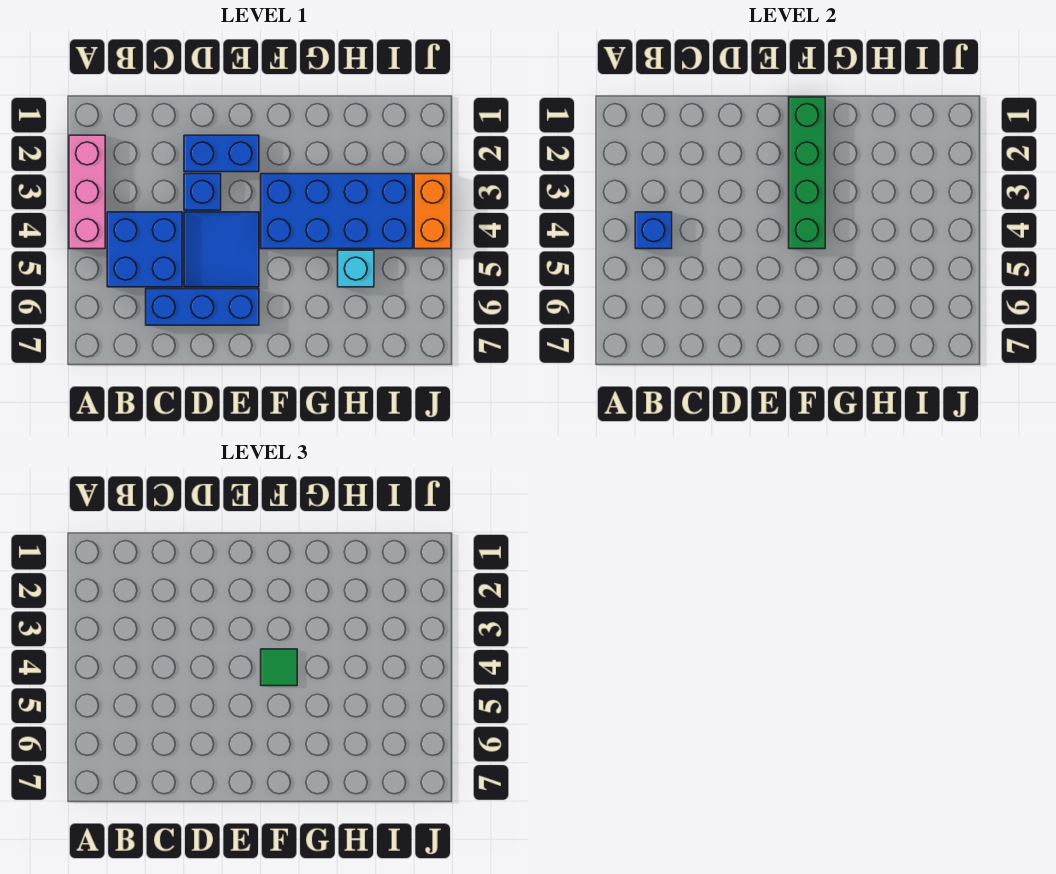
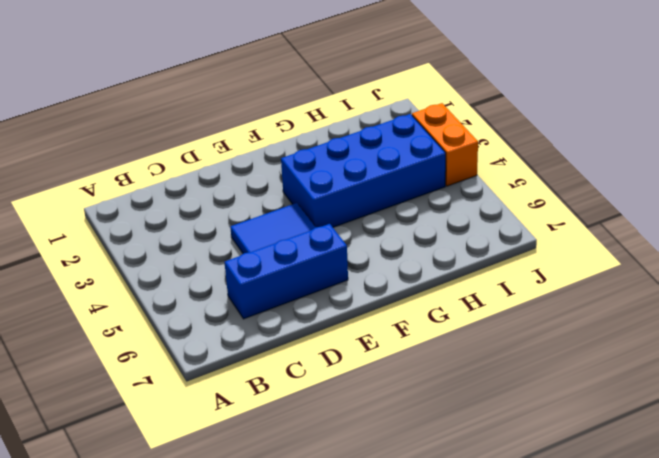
none -> pink brick A2:A4 level 1
none -> blue brick B4:C5 level 1
none -> blue brick D2:E2 level 1

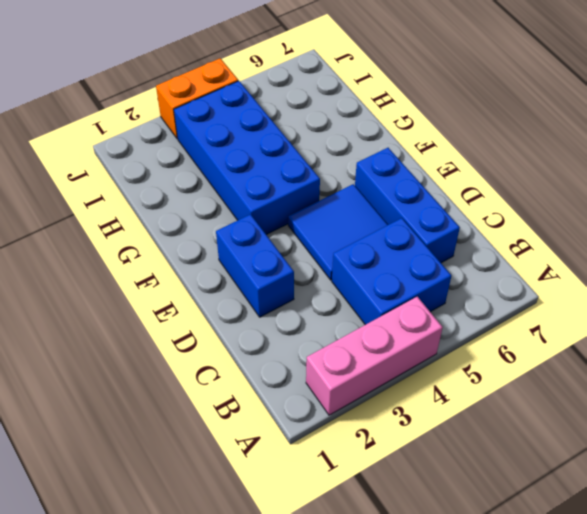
none -> blue brick D3 level 1
none -> cyan brick H5 level 1
none -> blue brick B4 level 2

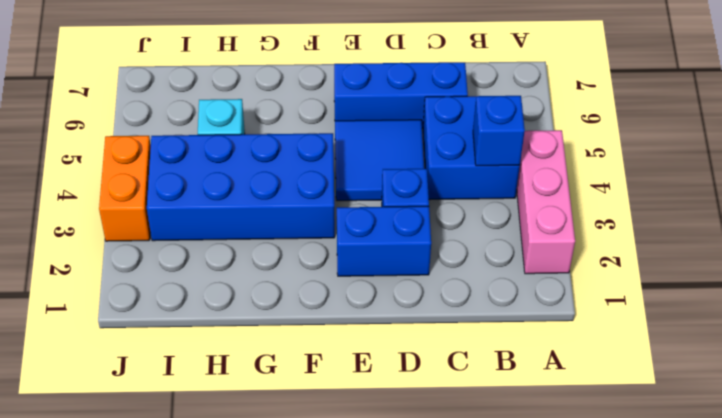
none -> green brick F1:F4 level 2
none -> green tile F4 level 3

